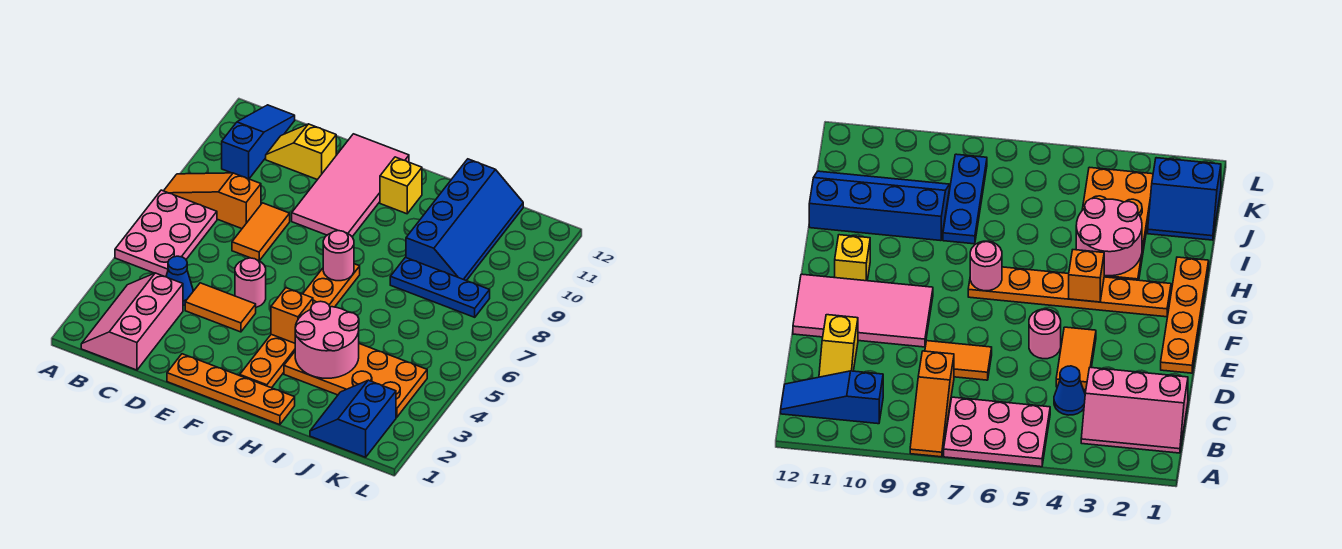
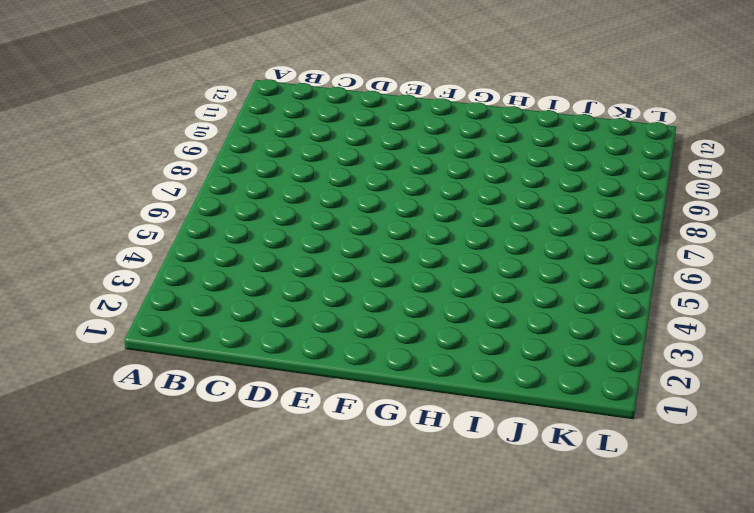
none -> pink plate A5:B7 level 1
none -> orange slope A8:C8 level 1 top C
none -> pink slope B1:C3 level 1 top C

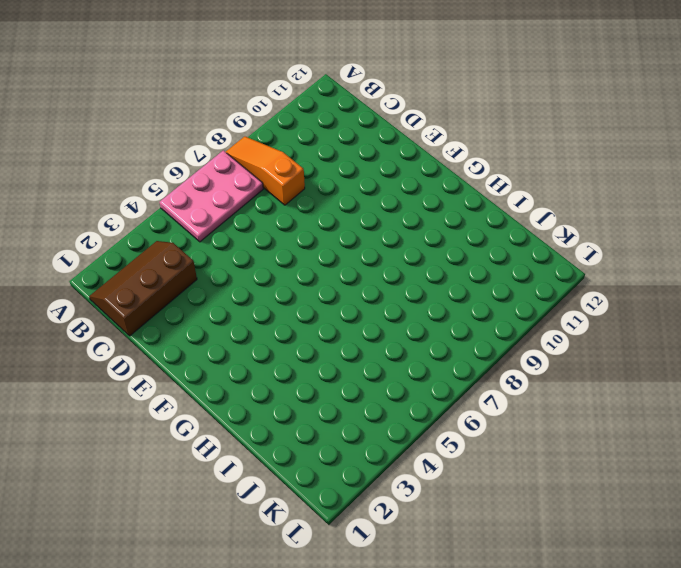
brown slope B1:C3 level 1 top C -> pink slope B1:C3 level 1 top C
none -> blue slope B10:B12 level 1 top 10
none -> blue cone C4 level 1
none -> yellow slope C11:D11 level 1 top D

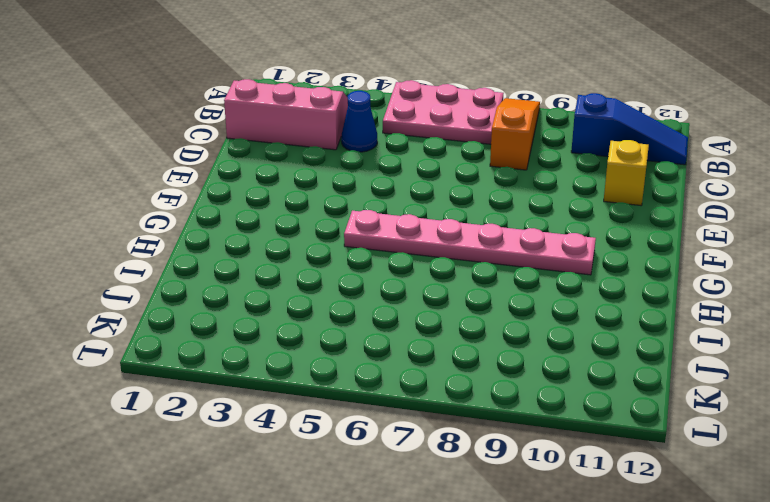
pink plate G5:G10 level 1 -> orange plate G2:G7 level 1
none -> orange tile D4:E4 level 1
none -> orange tile D7:D8 level 1
none -> orange plate E1:H1 level 1

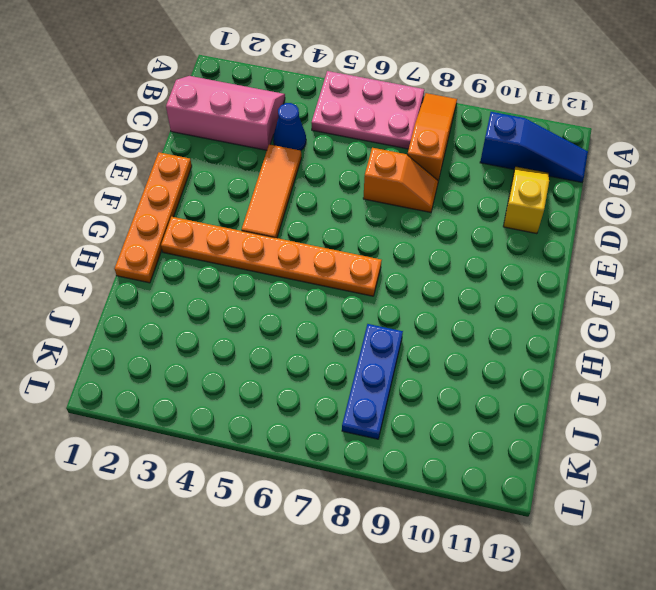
orange tile D4:F4 level 1 -> orange tile D4:E4 level 1
orange slope D7:D8 level 1 top 7 -> orange tile D7:D8 level 1
none -> pink round brick E5 level 1
none -> pink tile E9:F12 level 1
none -> yellow brick G11 level 1

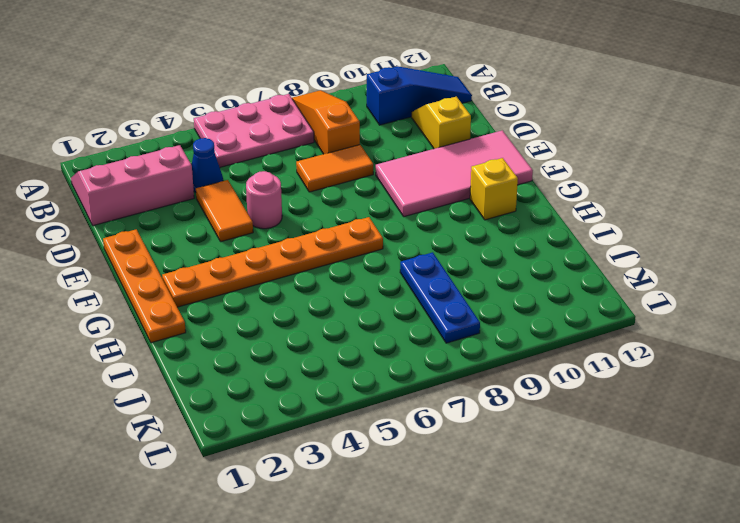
none -> orange plate H3:K4 level 1
none -> blue slope I9:J12 level 1 top I
none -> blue slope J1:K2 level 1 top K

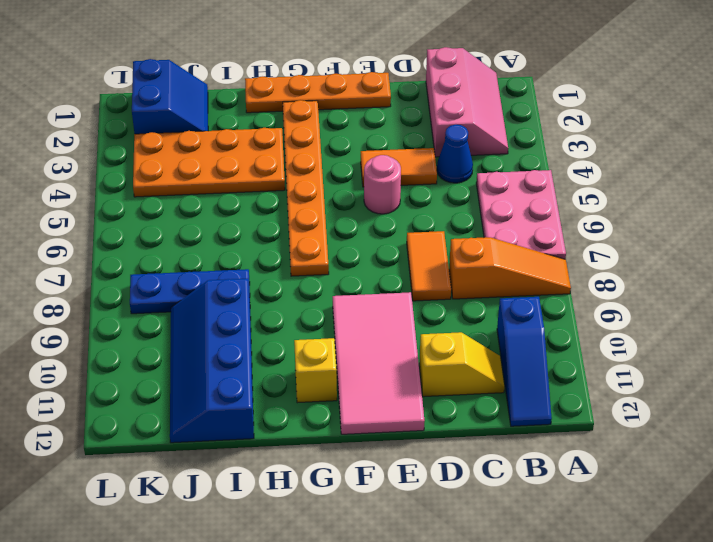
none -> orange brick G4 level 2
none -> pink round brick G7 level 2
none -> pink round brick H3:I4 level 2

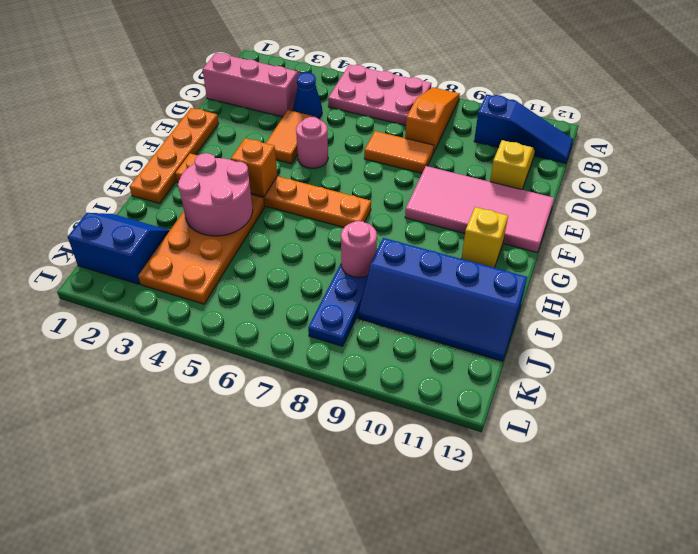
pink round brick I8 level 2 -> pink round brick G7 level 2

